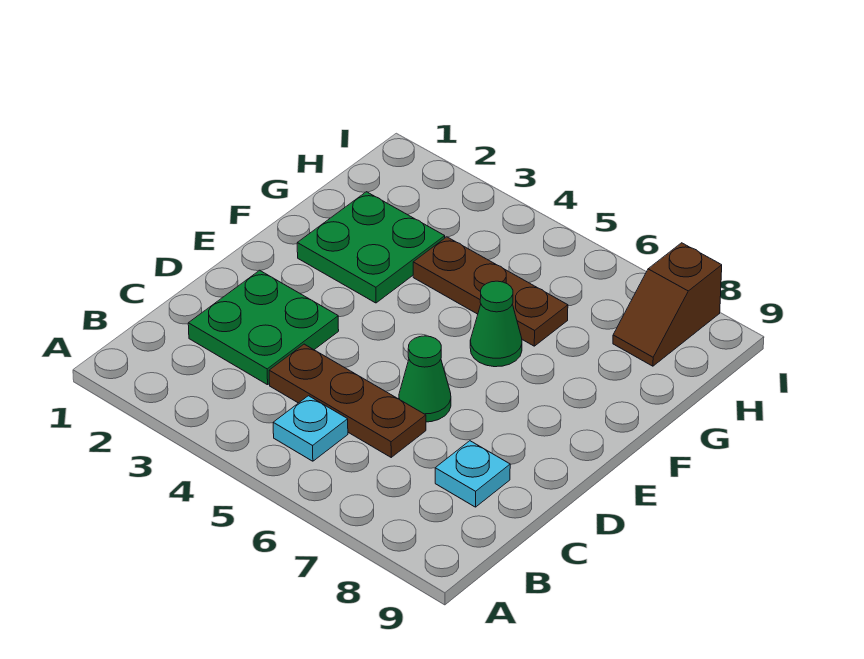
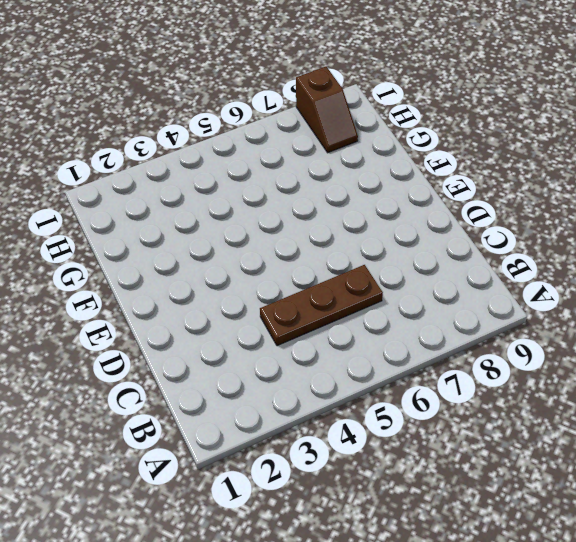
none -> cyan plate B5 level 1
none -> green plate C2:D3 level 1

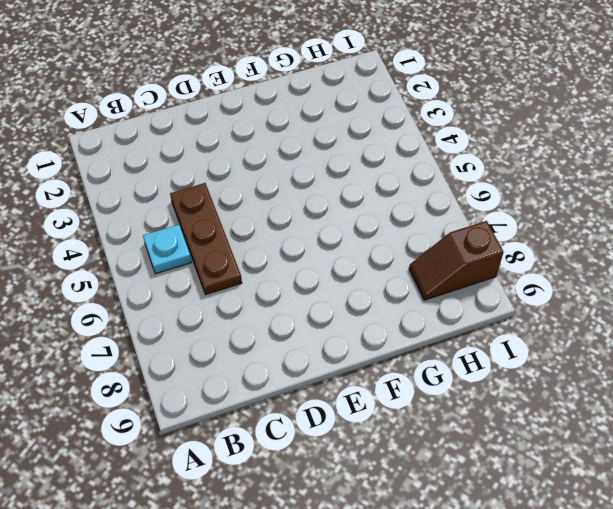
none -> green plate C2:D3 level 1
none -> cyan plate C8 level 1

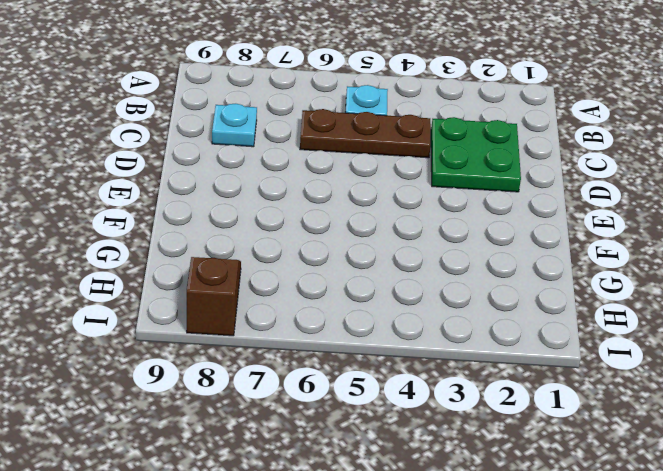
none -> green cone D6 level 1
none -> green plate F2:G3 level 1

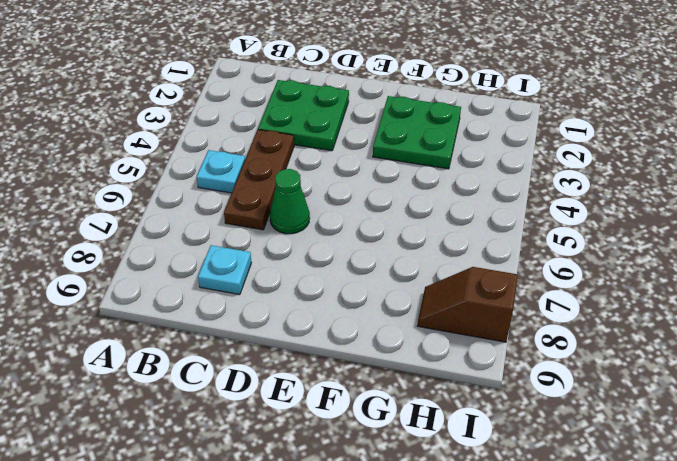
none -> green cone F6 level 1
none -> brown plate G4:G6 level 1

